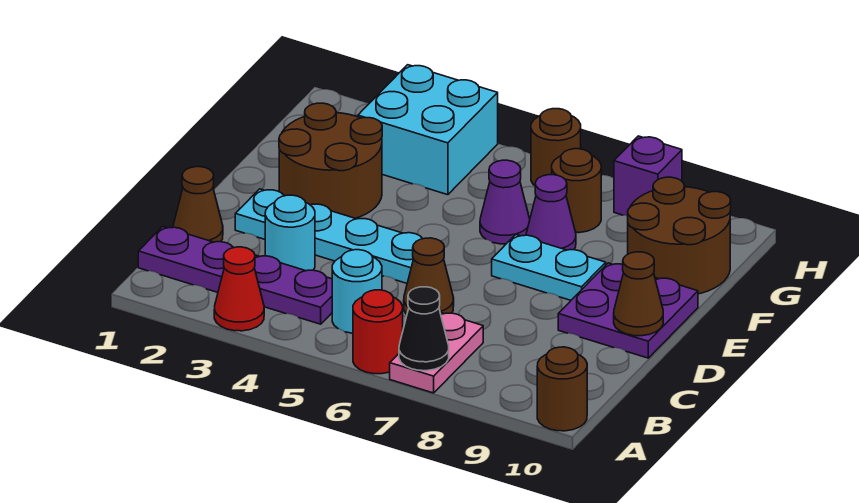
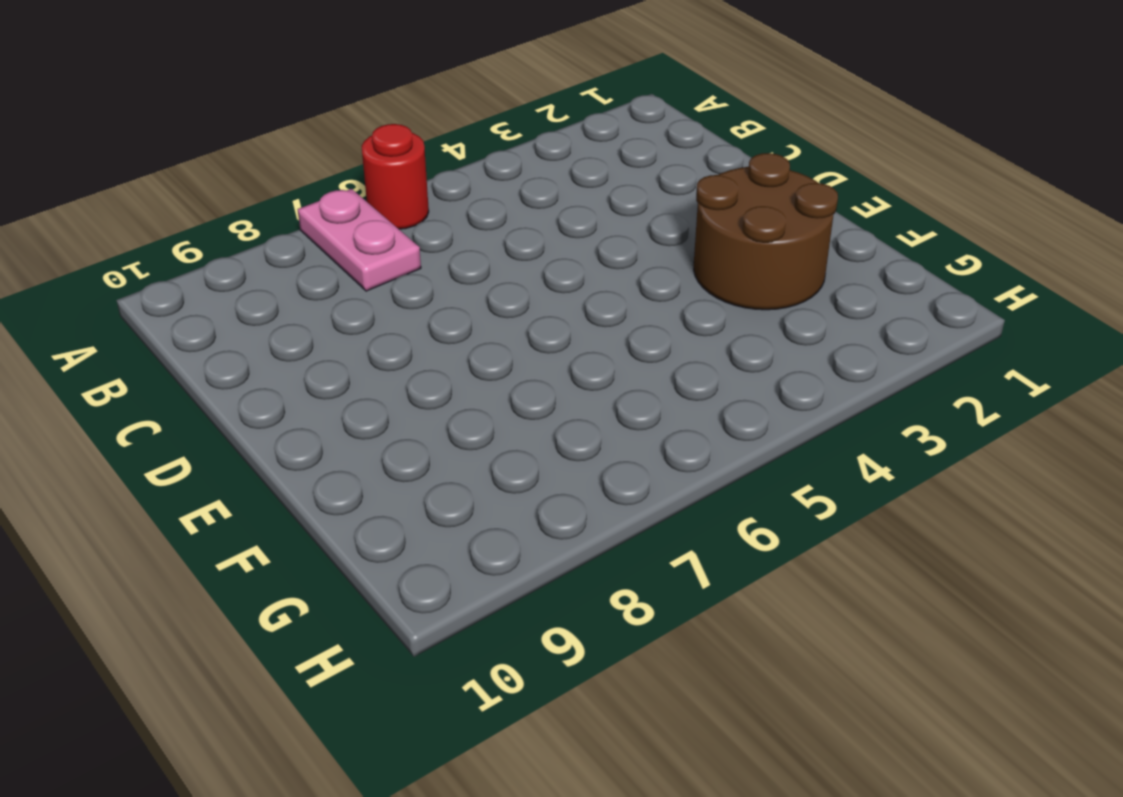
none -> red cone A3 level 1
none -> brown round brick A10 level 1
none -> purple plate B1:B4 level 1

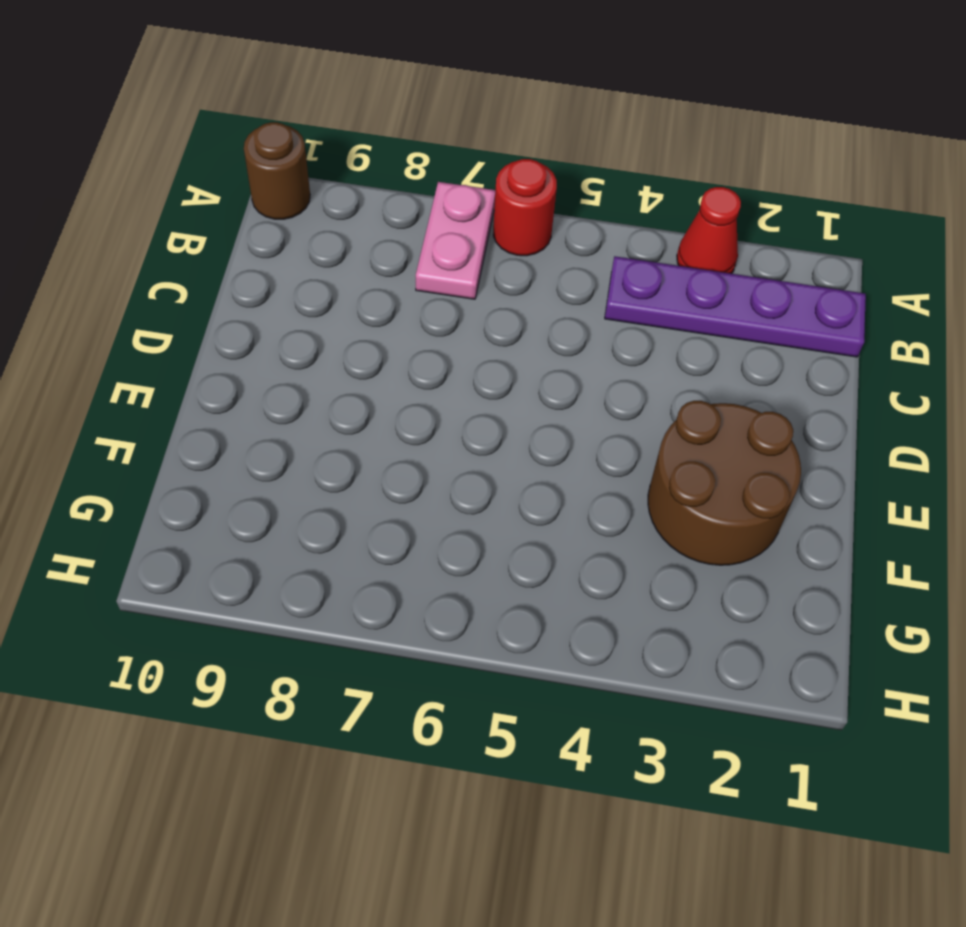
none -> cyan round brick B5 level 1
none -> brown cone C1 level 1
none -> cyan round brick C3 level 1

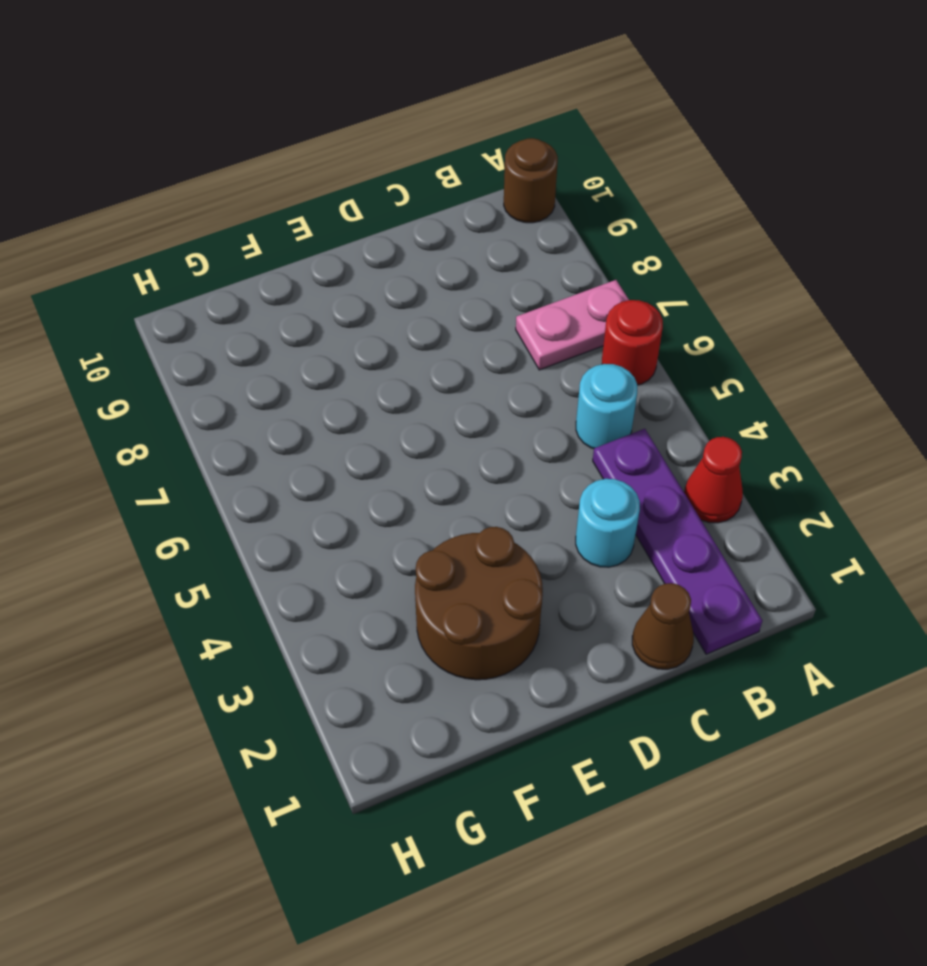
none -> brown cone C6 level 1
none -> cyan plate D2:D5 level 1
none -> purple plate D9:E10 level 1

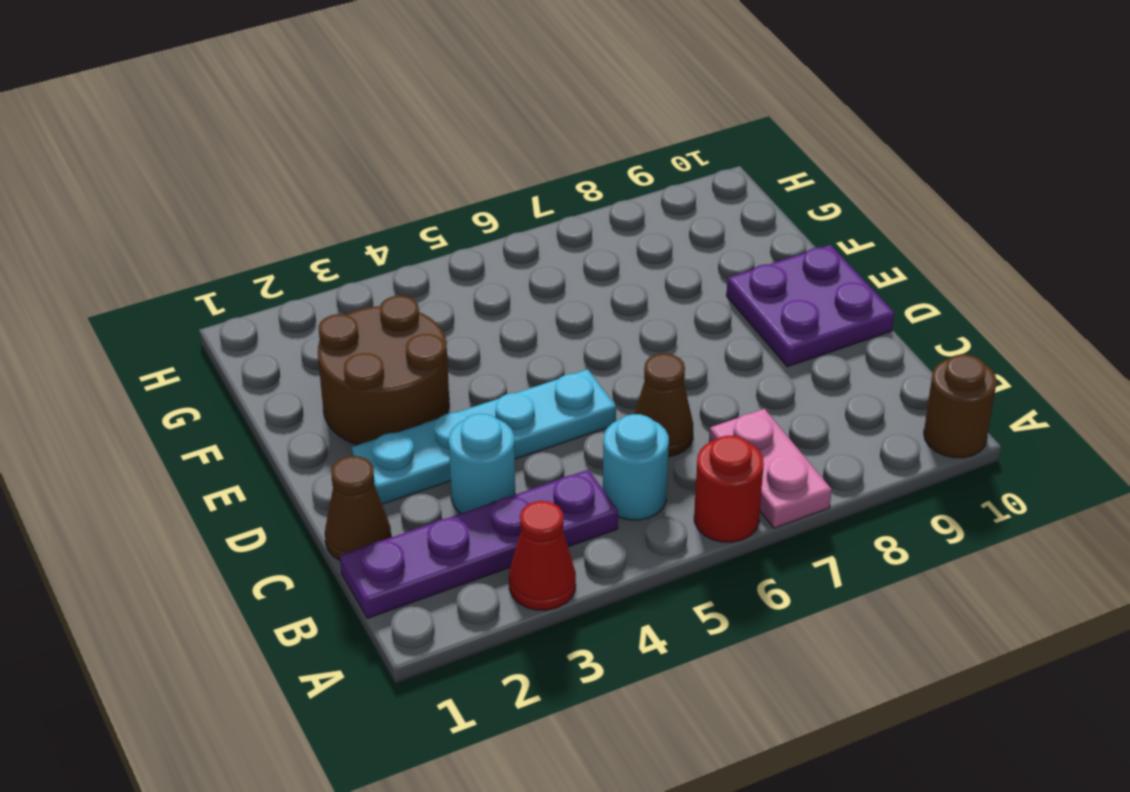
none -> cyan plate E7:E8 level 1
none -> purple cone F6 level 1
none -> purple cone F7 level 1

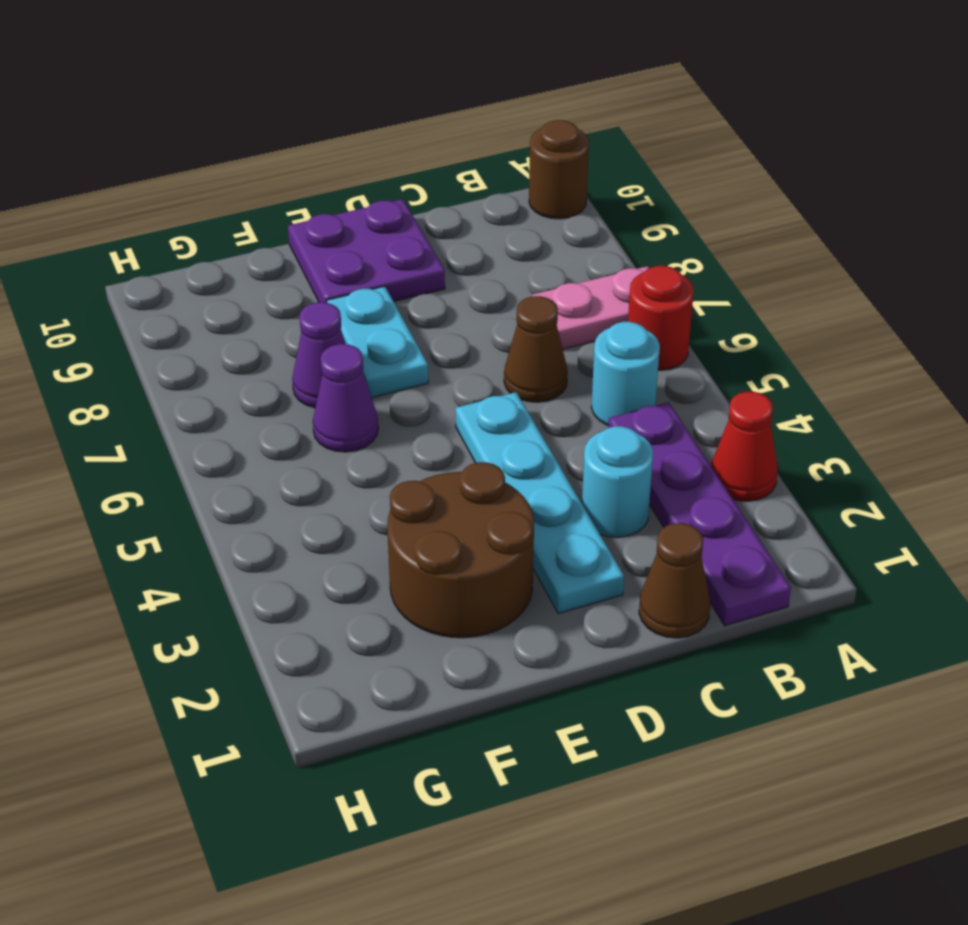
none -> brown round brick F9:G10 level 1
none -> cyan brick G3:H4 level 1
none -> brown round brick G7 level 1

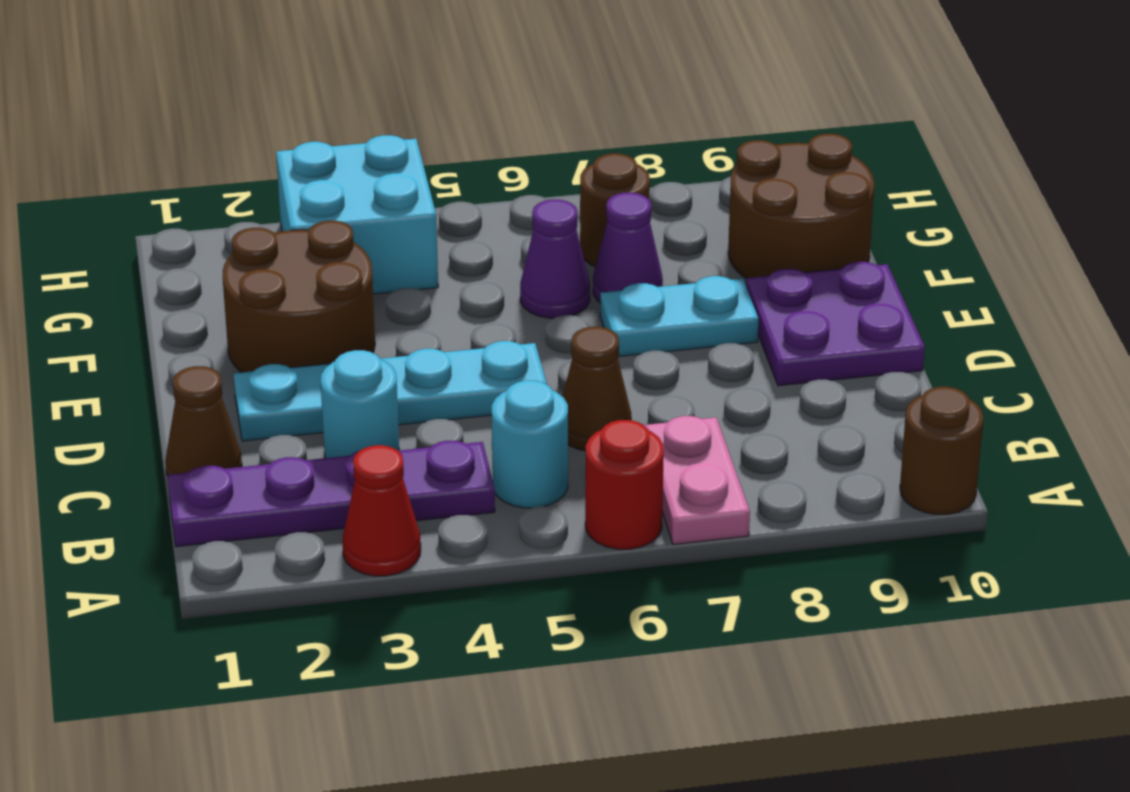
none -> brown round brick H6 level 1
none -> purple brick H8 level 1
none -> black cone A7 level 2

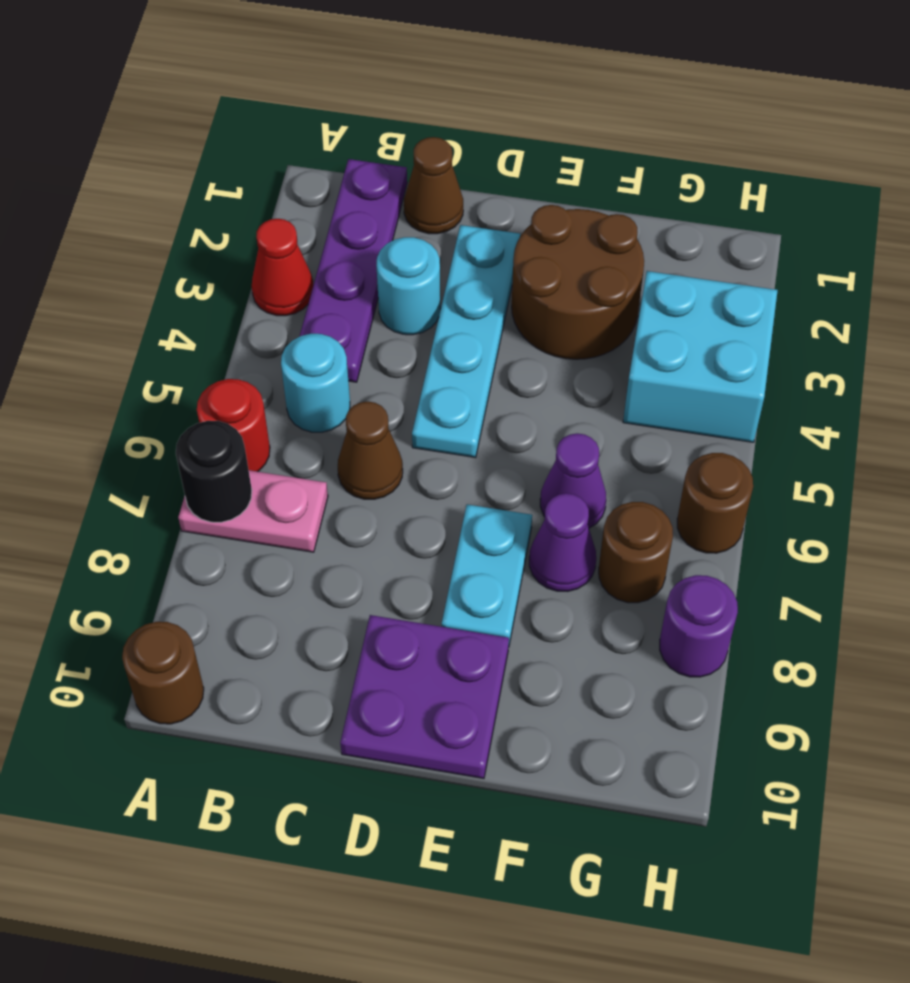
black round brick A7 level 2 -> black cone A7 level 2
purple round brick H8 level 1 -> purple brick H8 level 1
none -> brown round brick F9:G10 level 1
none -> brown cone D10 level 2

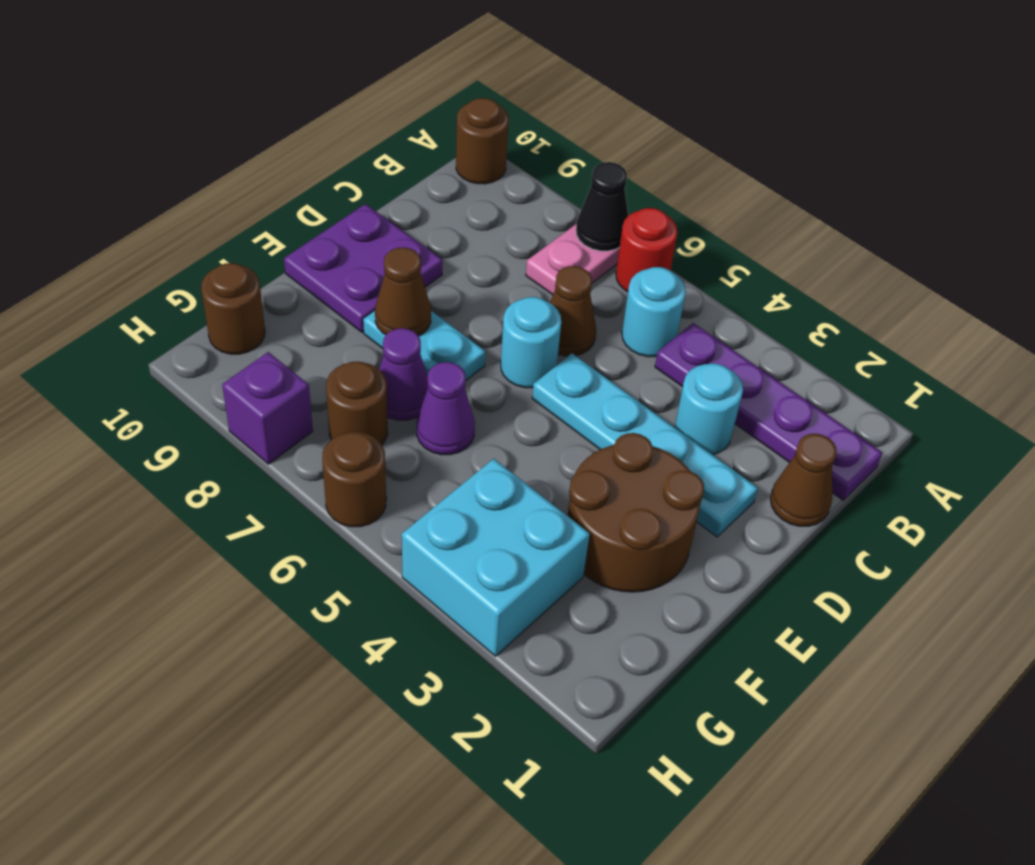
cyan round brick D6 level 1 -> none
brown cone E8 level 2 -> brown cone D10 level 2
brown round brick G10 level 1 -> brown round brick F9:G10 level 1
none -> red cone A3 level 1

